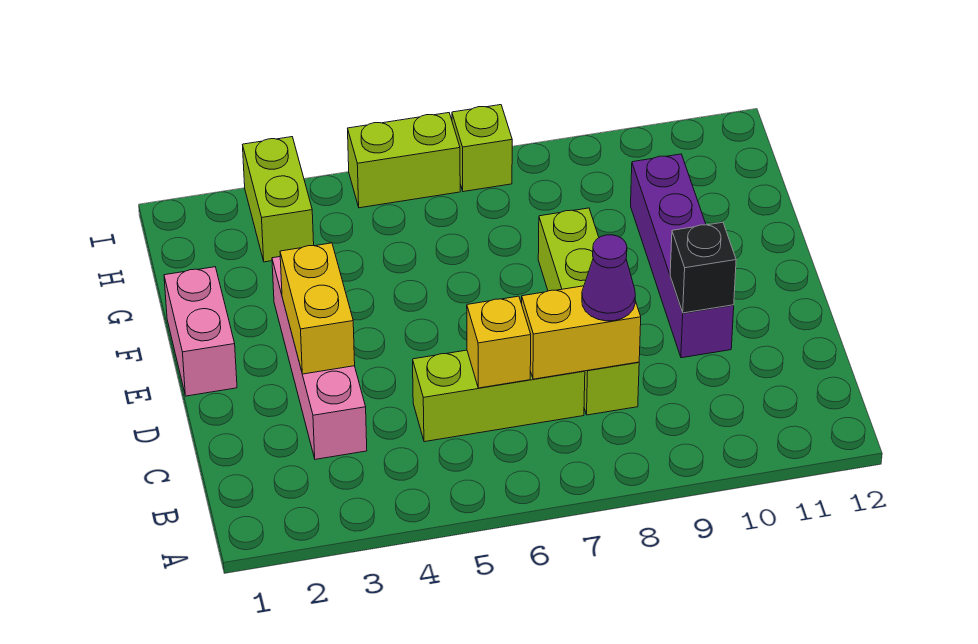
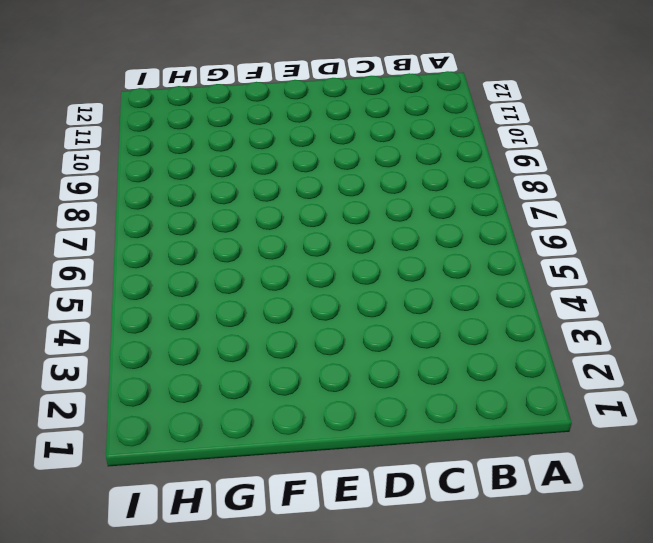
none -> pink brick C3:F3 level 1
none -> lime brick C5:C7 level 1
none -> lime brick C8:F8 level 1

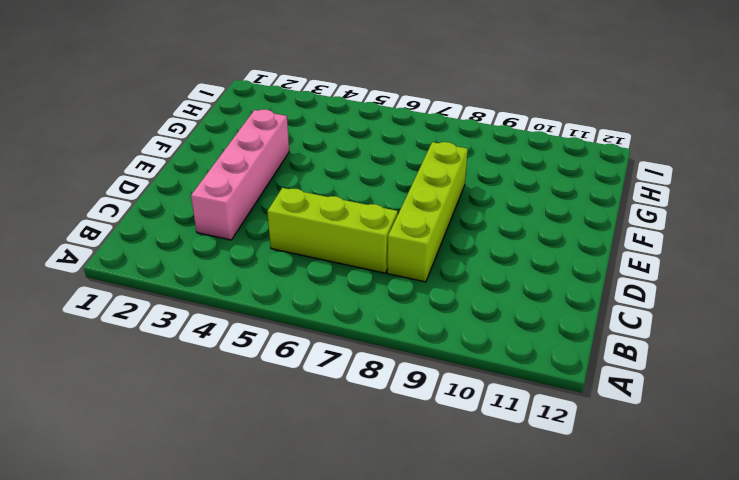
none -> purple brick D10:G10 level 1
none -> pink brick E1:F1 level 1
none -> lime brick H3:I3 level 1

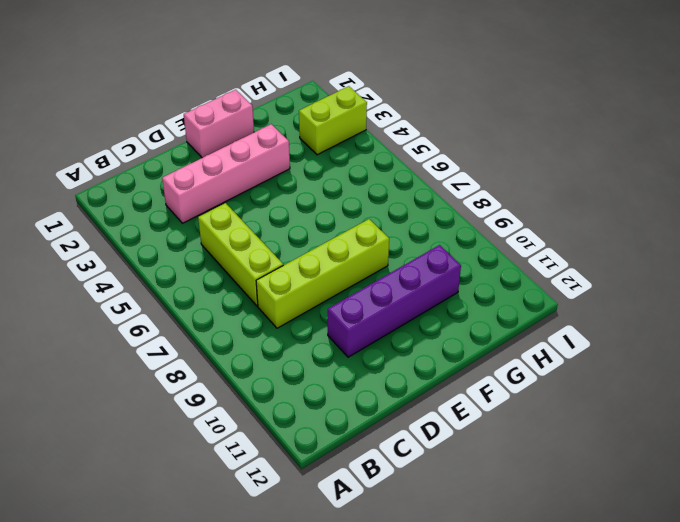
none -> lime brick I5:I6 level 1
none -> lime brick I7 level 1
none -> yellow brick C6 level 2

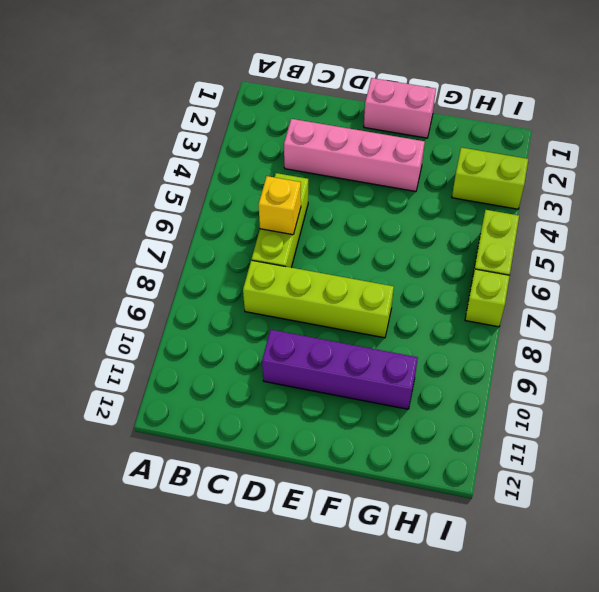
none -> yellow brick C7:C8 level 2
none -> yellow brick D3:E3 level 2
none -> black brick D10 level 2

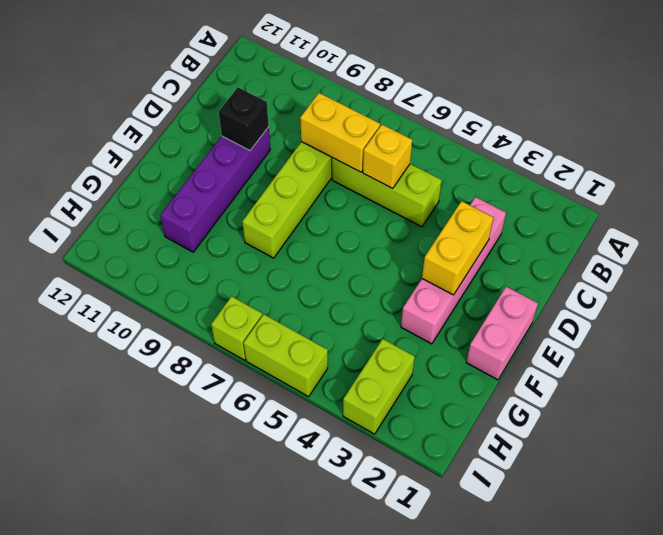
none -> purple cone C8 level 3

